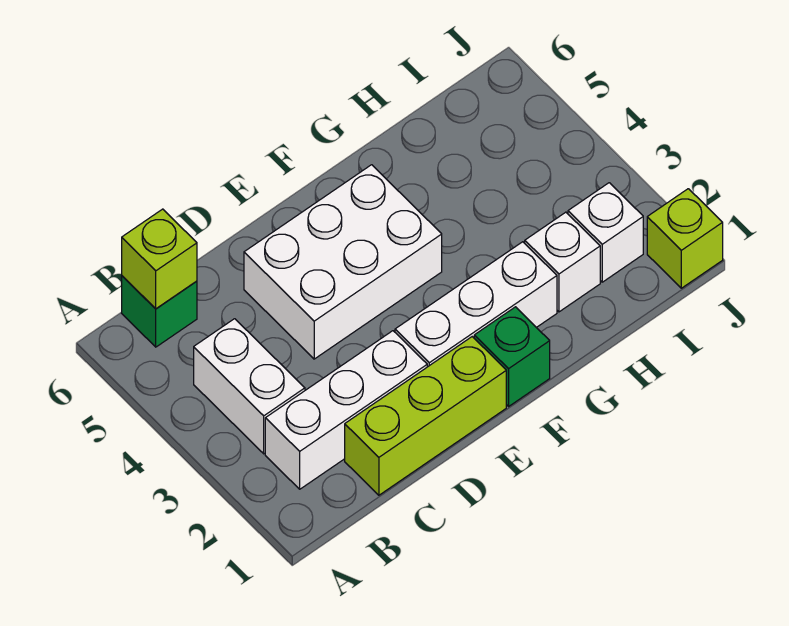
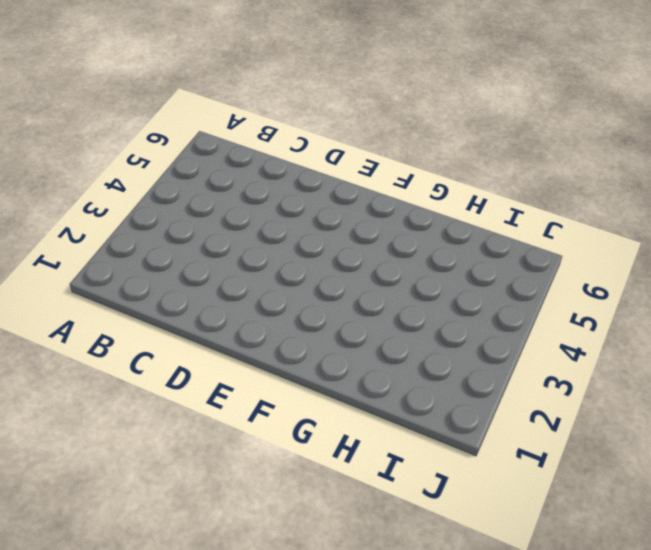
none -> white brick B2:D2 level 1
none -> white brick B3:B4 level 1

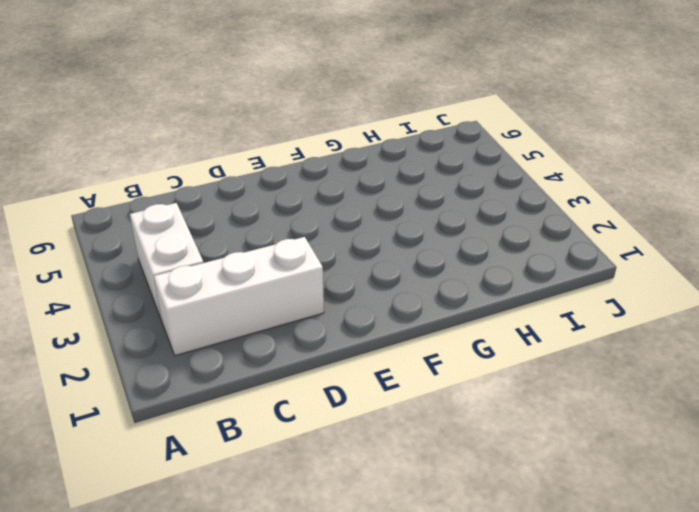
none -> green brick B6 level 1
none -> lime brick C1:E1 level 1

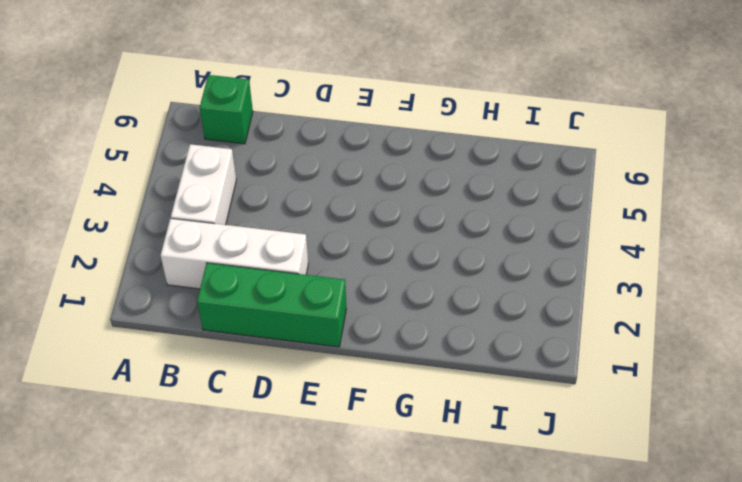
green brick C1:E1 level 1 -> lime brick C1:E1 level 1
none -> white brick D4:F5 level 1
none -> white brick E2:G2 level 1

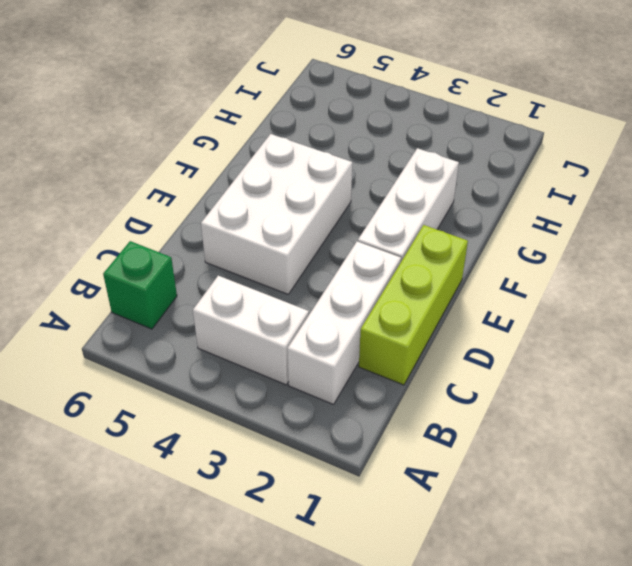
none -> green brick F1 level 1
none -> white brick H2 level 1

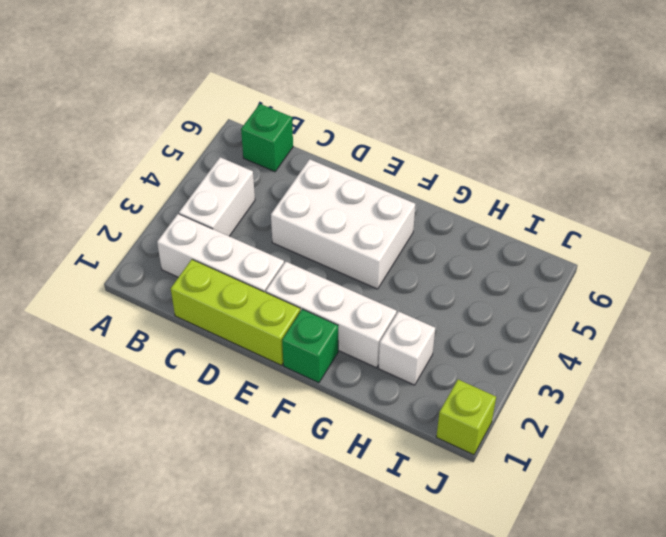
none -> white brick I2 level 1
none -> lime brick B6 level 2

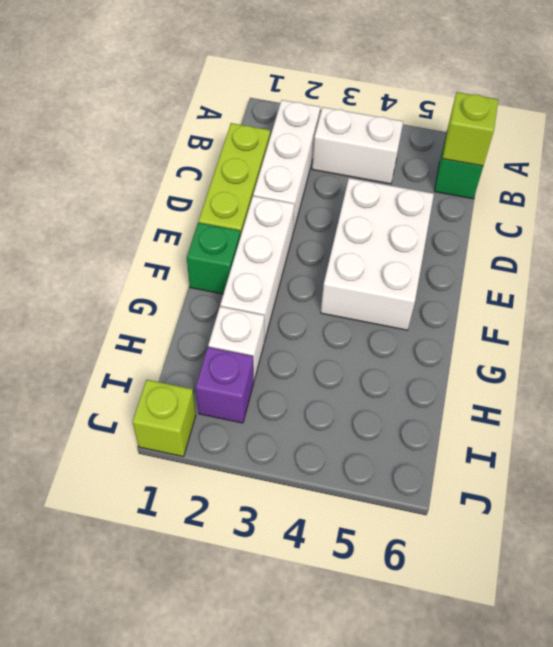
purple brick I2 level 1 -> white brick I2 level 1

